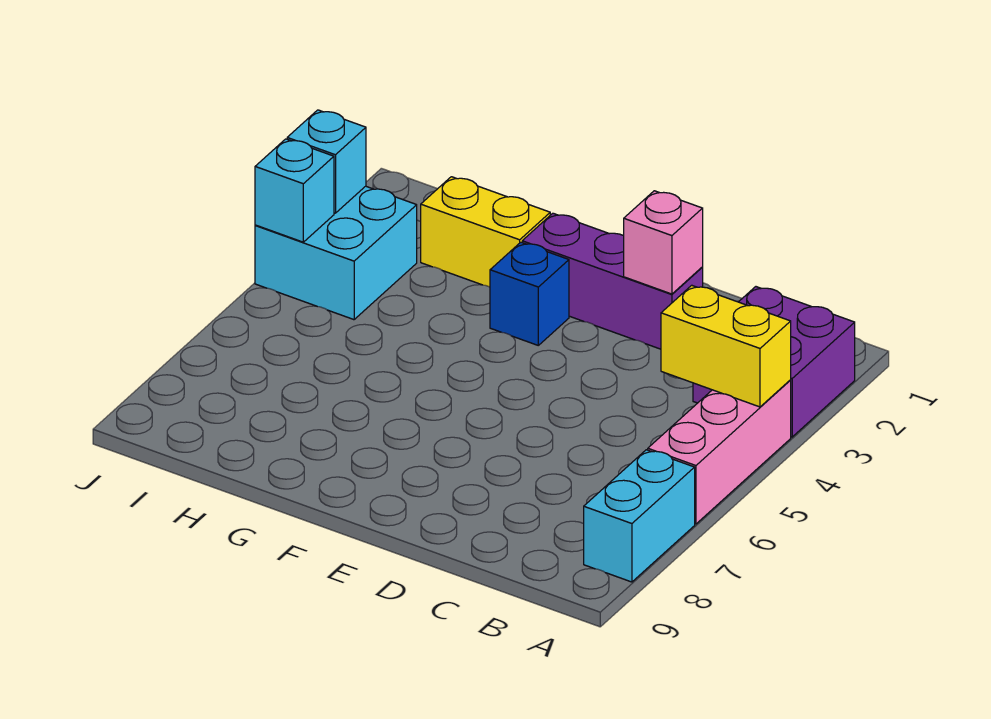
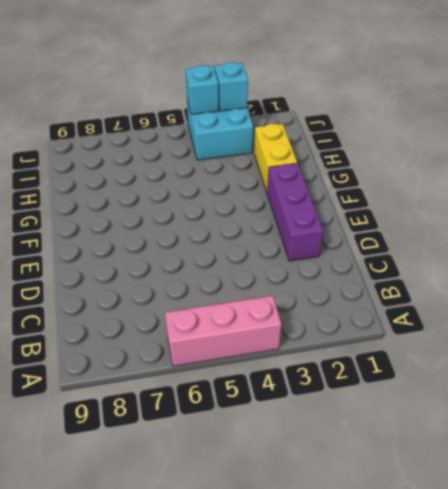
none -> purple brick A2:B3 level 1
none -> cyan brick A7:A8 level 1

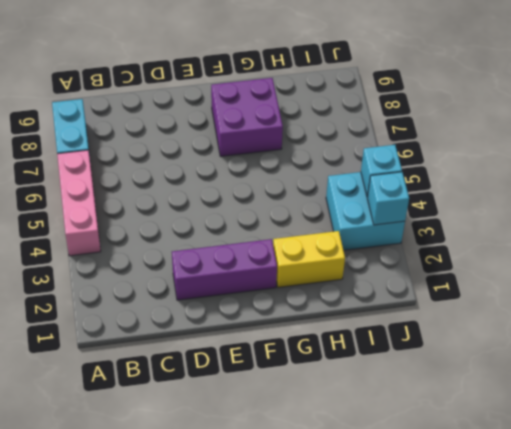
purple brick F7:G8 level 1 -> purple brick A2:B3 level 1
none -> blue brick F3 level 1
none -> yellow brick A4:B4 level 2

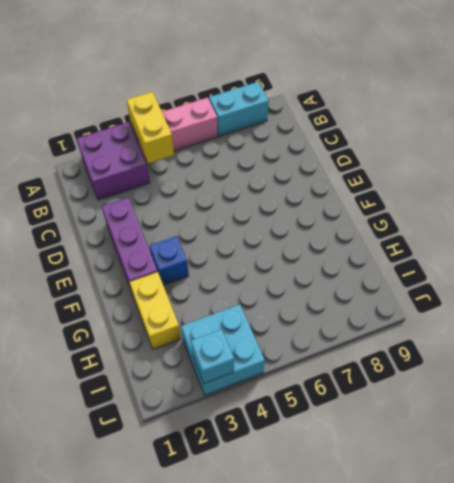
none -> pink brick D2 level 2
none -> cyan brick J4 level 2

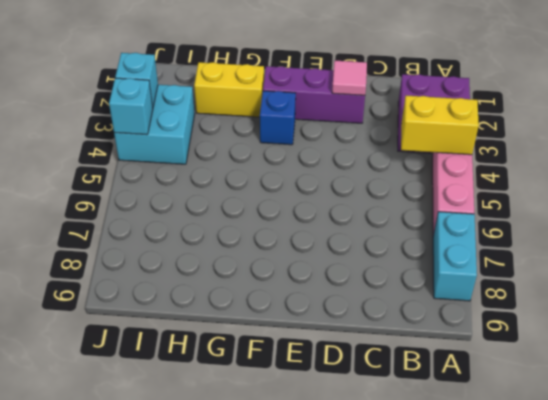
pink tile D2 level 2 -> pink brick D2 level 2

